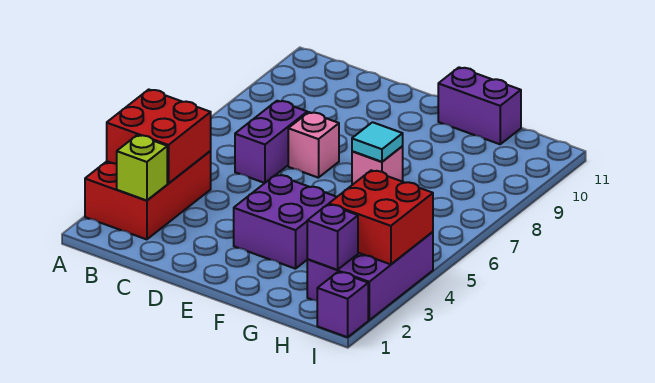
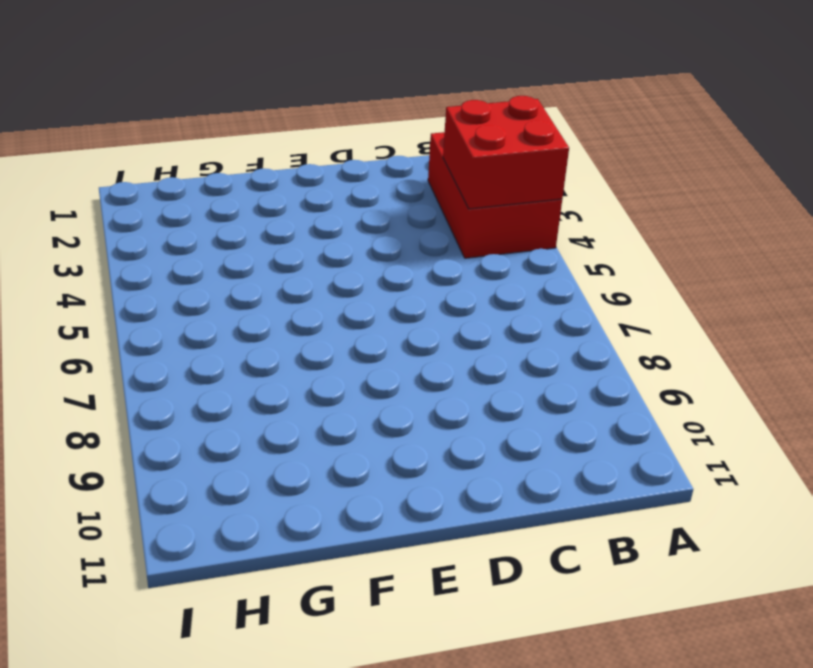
none -> purple brick C6:C7 level 1
none -> pink brick D7 level 1
none -> purple brick E3:F4 level 1

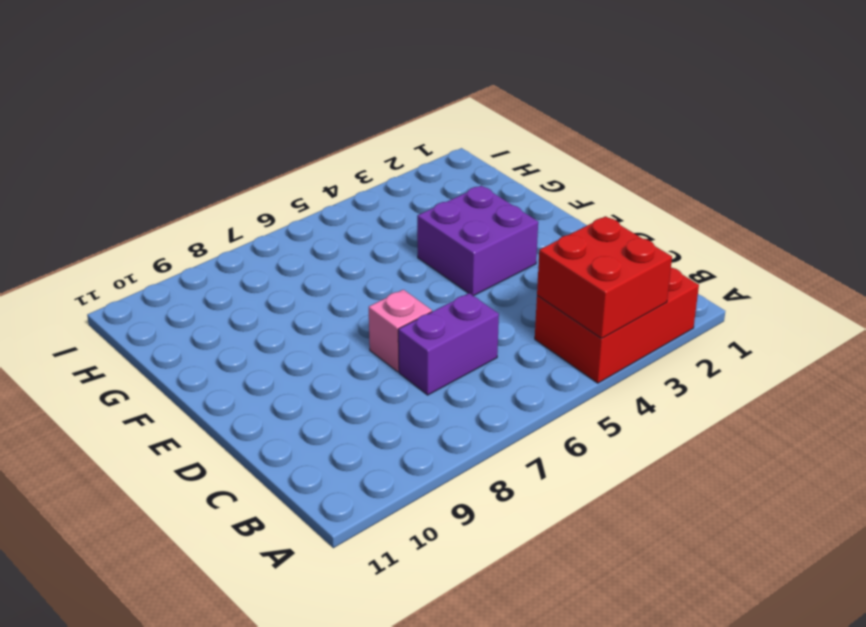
none -> pink brick F7 level 1
none -> purple brick F11:G11 level 1
none -> purple brick H2:I4 level 1

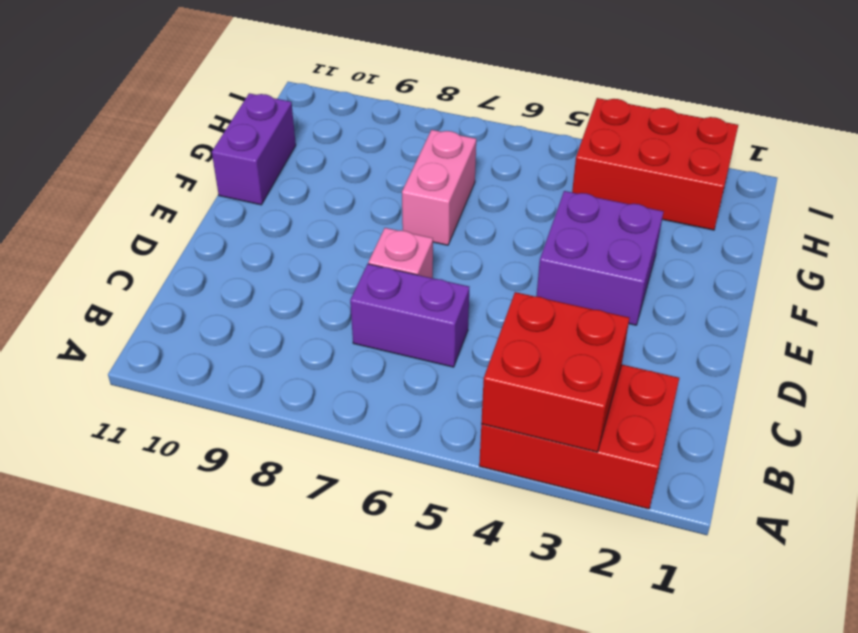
pink brick F7:G7 level 1 -> pink brick F7 level 1
red brick H2:I4 level 1 -> purple brick H2:I4 level 1
none -> purple brick I1 level 1
none -> lime brick B2 level 2
none -> cyan tile F7 level 2

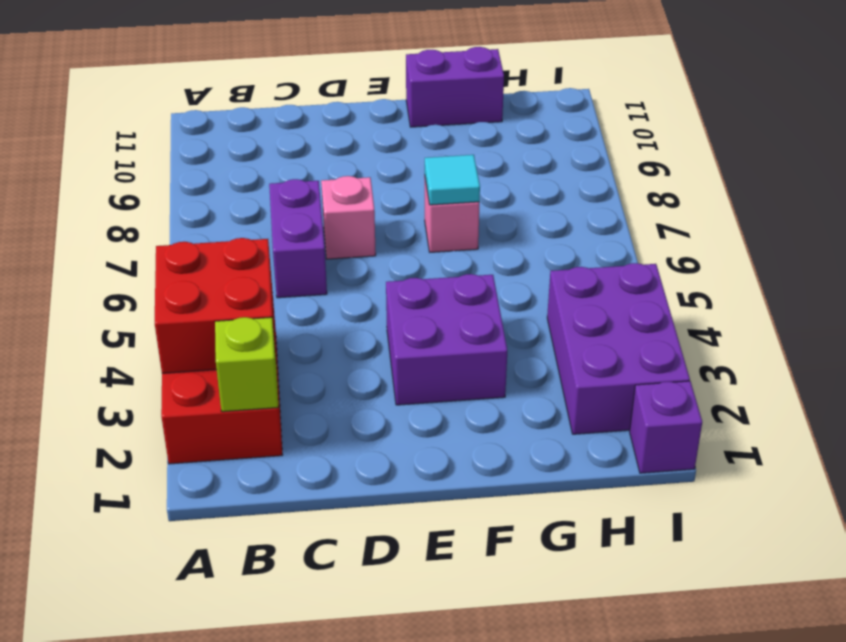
none -> purple brick H2 level 2
none -> red brick H3:I4 level 2

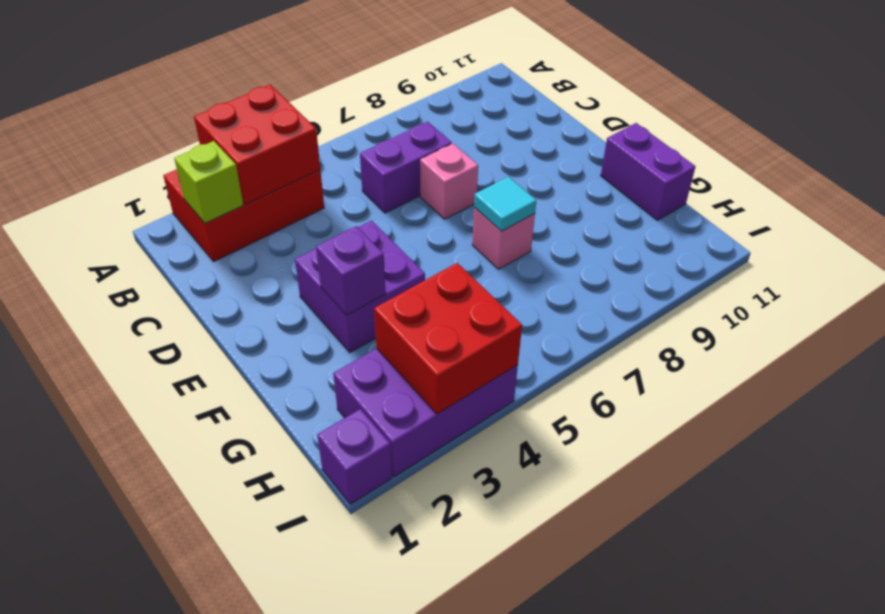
purple brick F3 level 2 -> purple brick H2 level 2

